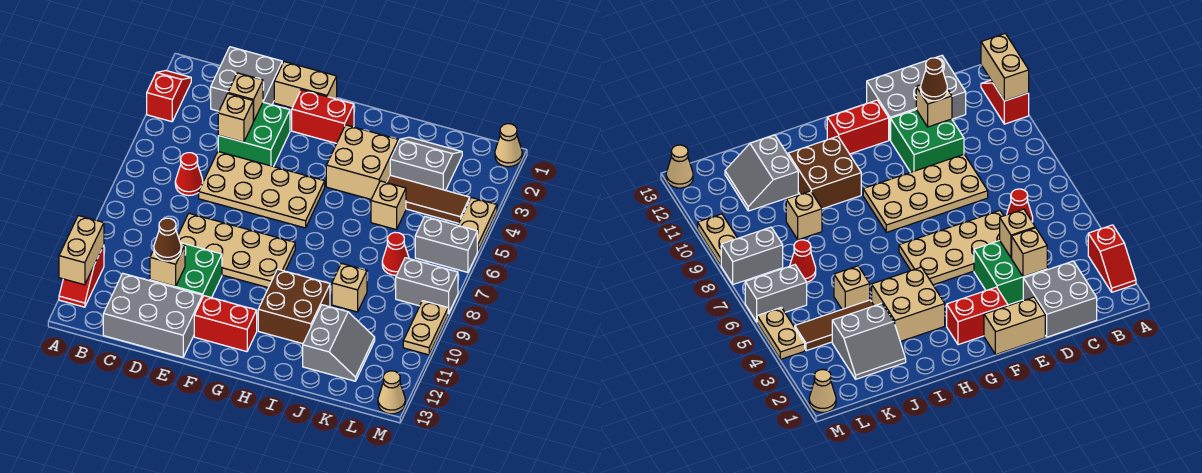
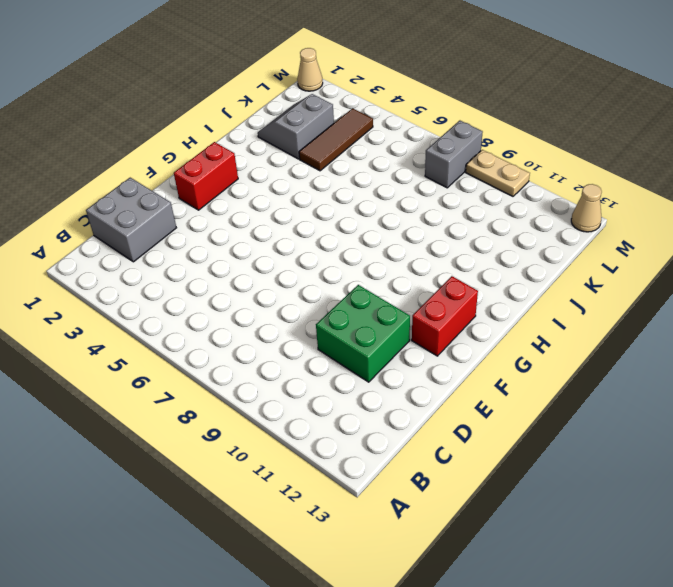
none -> red slope A2:A3 level 1 top 3
none -> red slope A11:A12 level 1 top 11
none -> red cone C6 level 1
none -> grey brick C12:E13 level 1

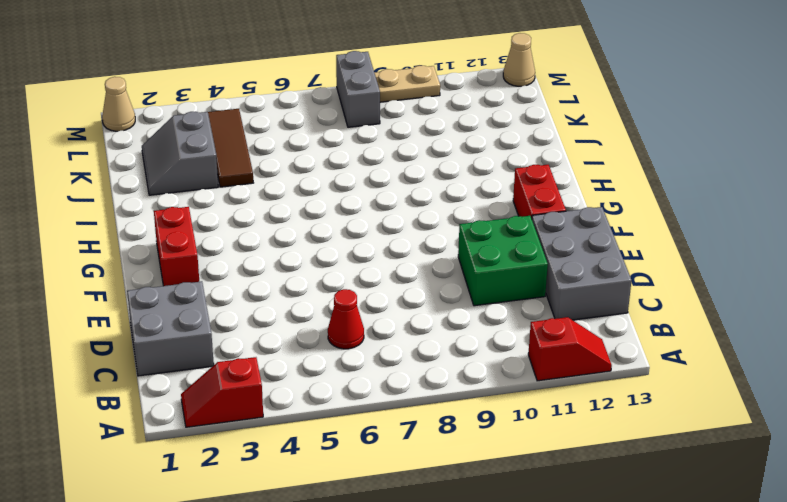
none -> green brick D3:E4 level 1
none -> tan plate D5:G6 level 1
none -> tan plate D8:G9 level 1
none -> tan brick E1:F1 level 1

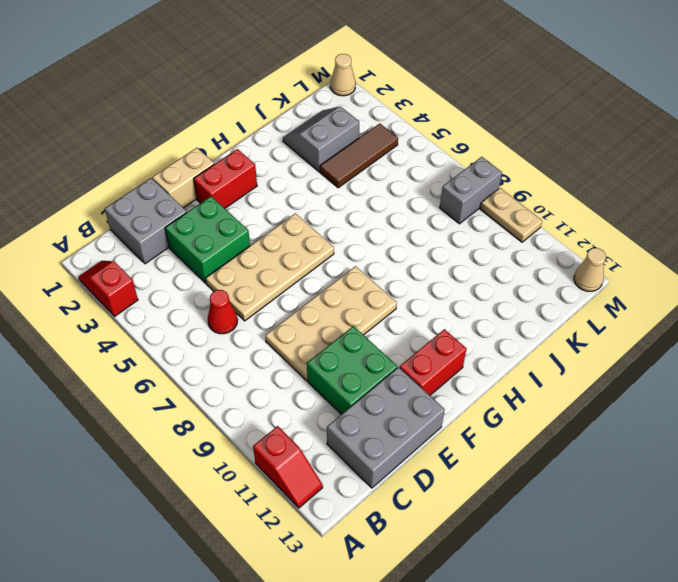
none -> tan brick H3:I4 level 1
none -> brown brick H10:I11 level 1
none -> tan brick J5 level 1
none -> tan brick J9 level 1

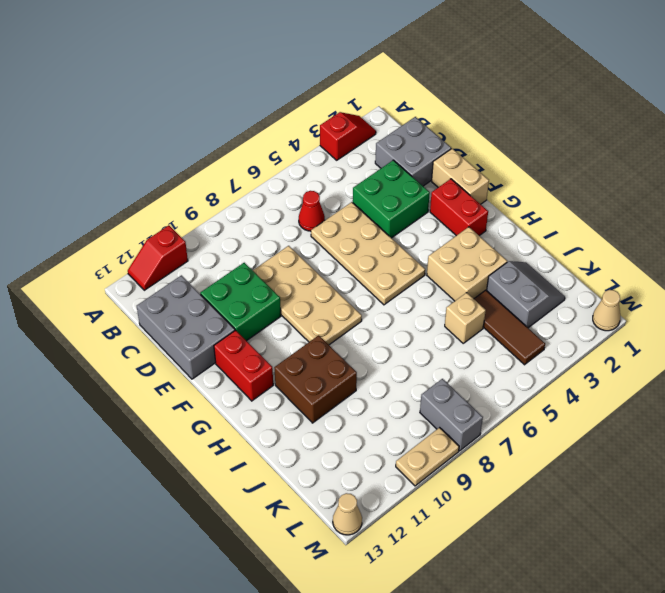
none -> tan brick J9 level 1
none -> grey slope J11:K12 level 1 top J
none -> red cone K7 level 1
none -> grey brick L6:M6 level 1

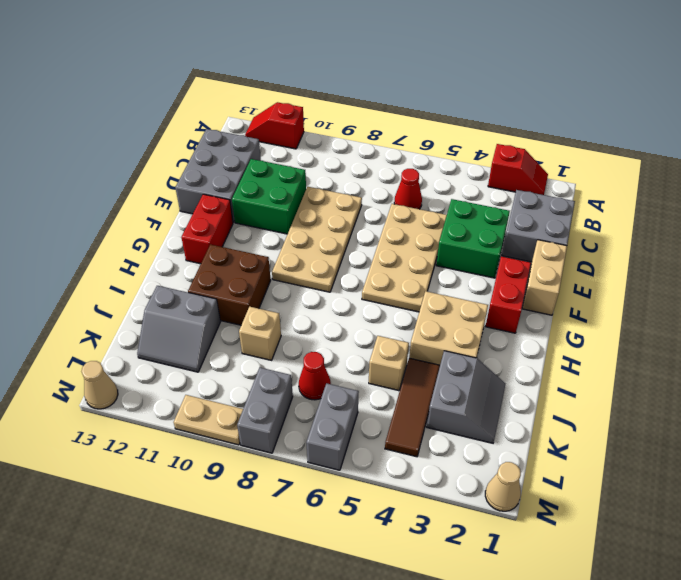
none -> tan plate M4:M5 level 1
none -> tan brick A11:A12 level 2
none -> tan brick D3 level 2
none -> tan brick D4 level 2

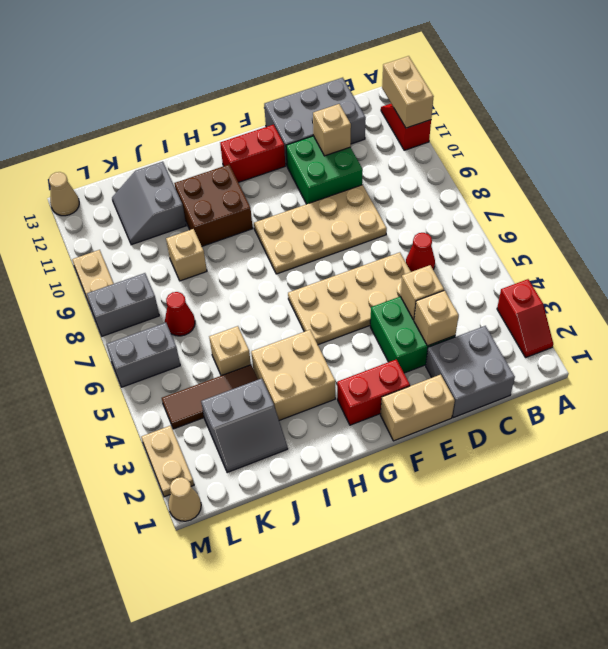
tan plate M2:M3 level 1 -> tan plate M4:M5 level 1
none -> brown cone D11 level 3

